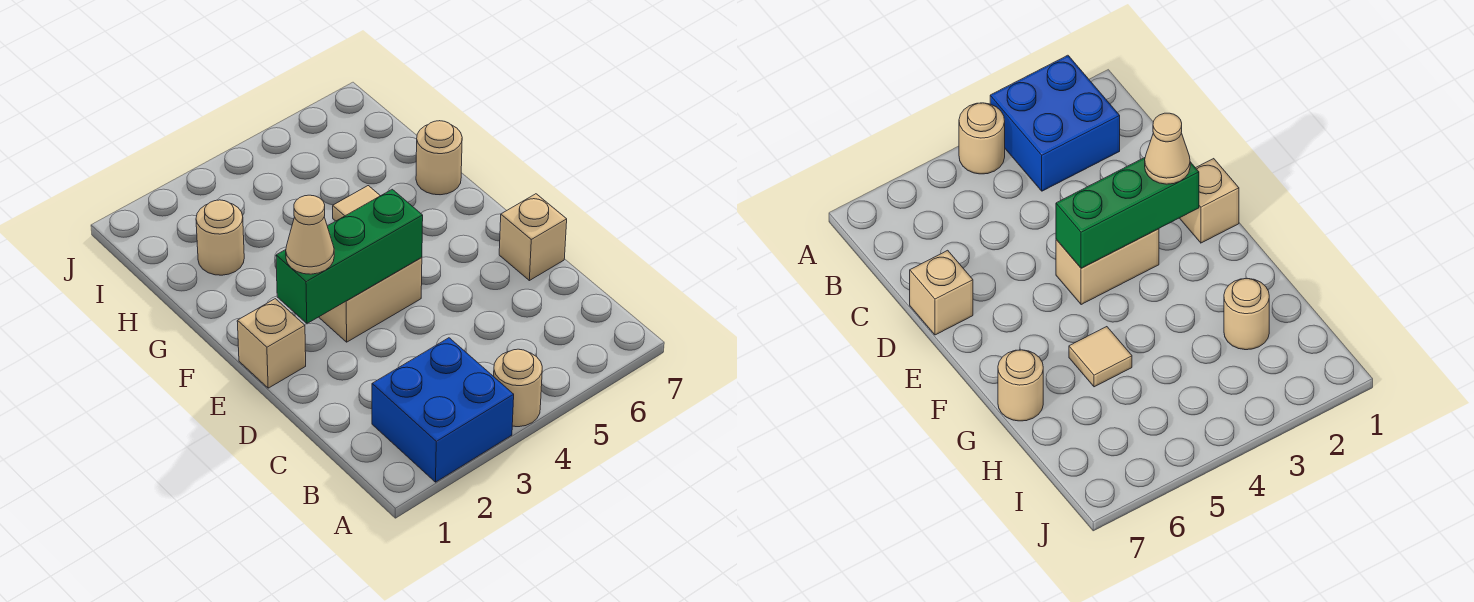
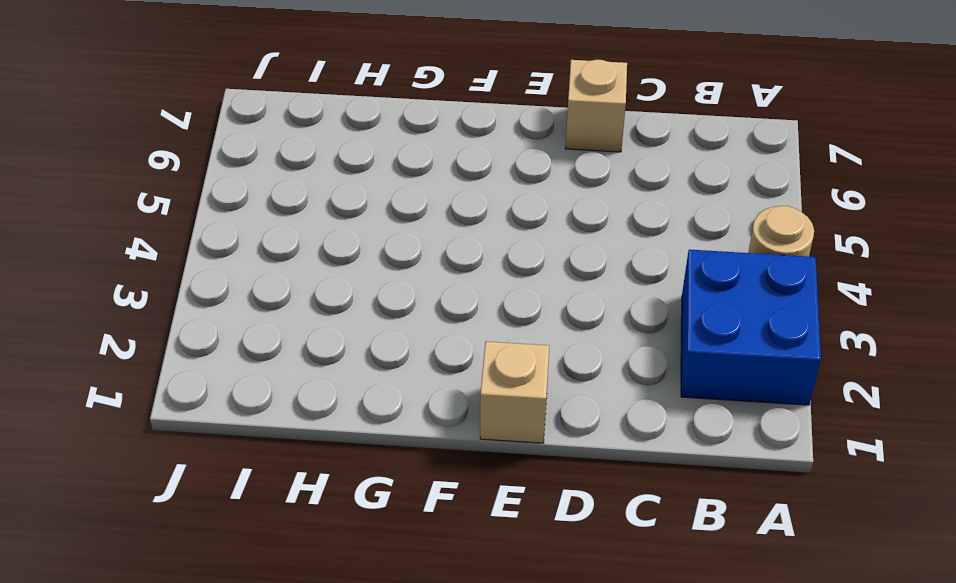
none -> tan brick E3:E4 level 1
none -> tan tile G5 level 1

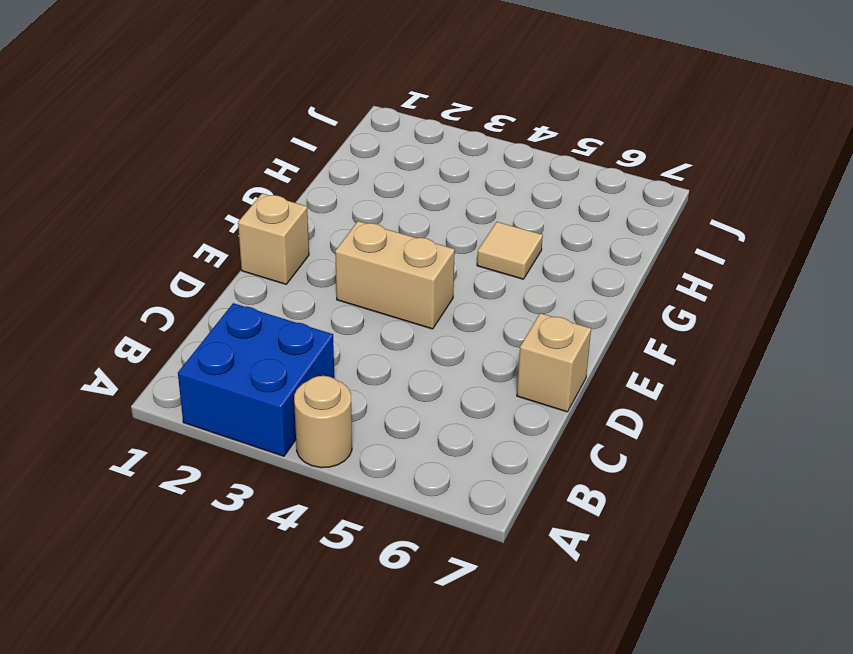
none -> tan round brick G7 level 1
none -> tan round brick H2 level 1

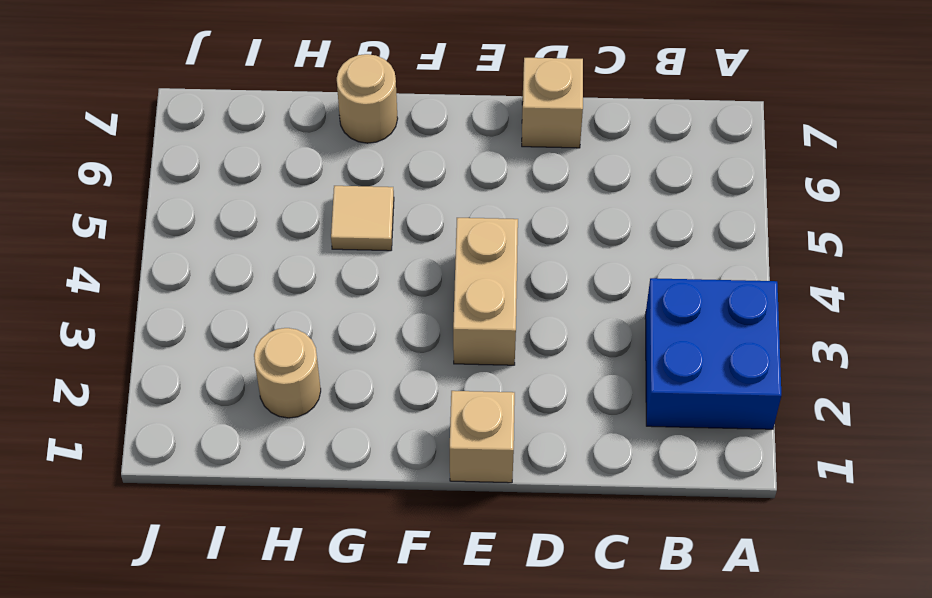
none -> tan round brick A4 level 1
none -> green brick E2:E4 level 2

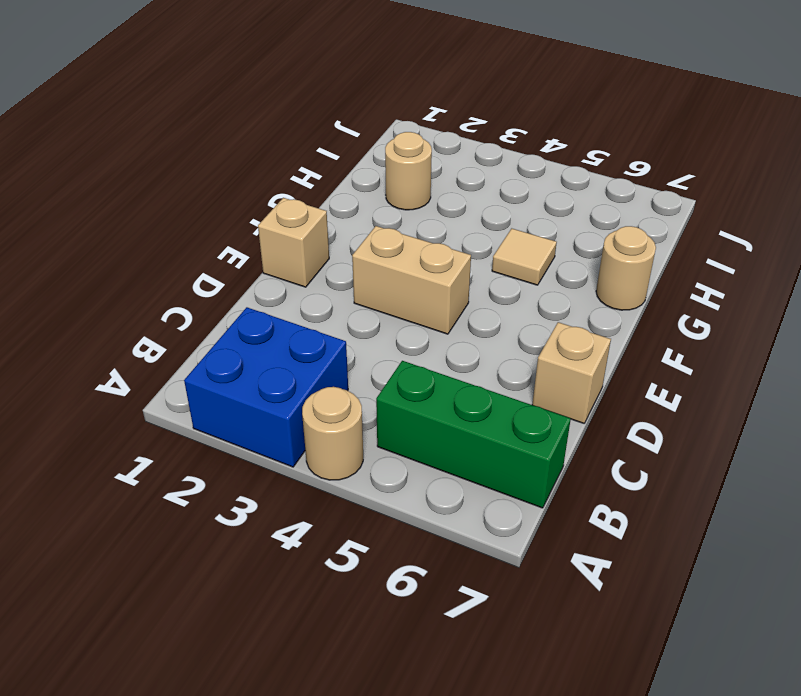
green brick B5:B7 level 1 -> green brick E2:E4 level 2
none -> tan cone E2 level 3

